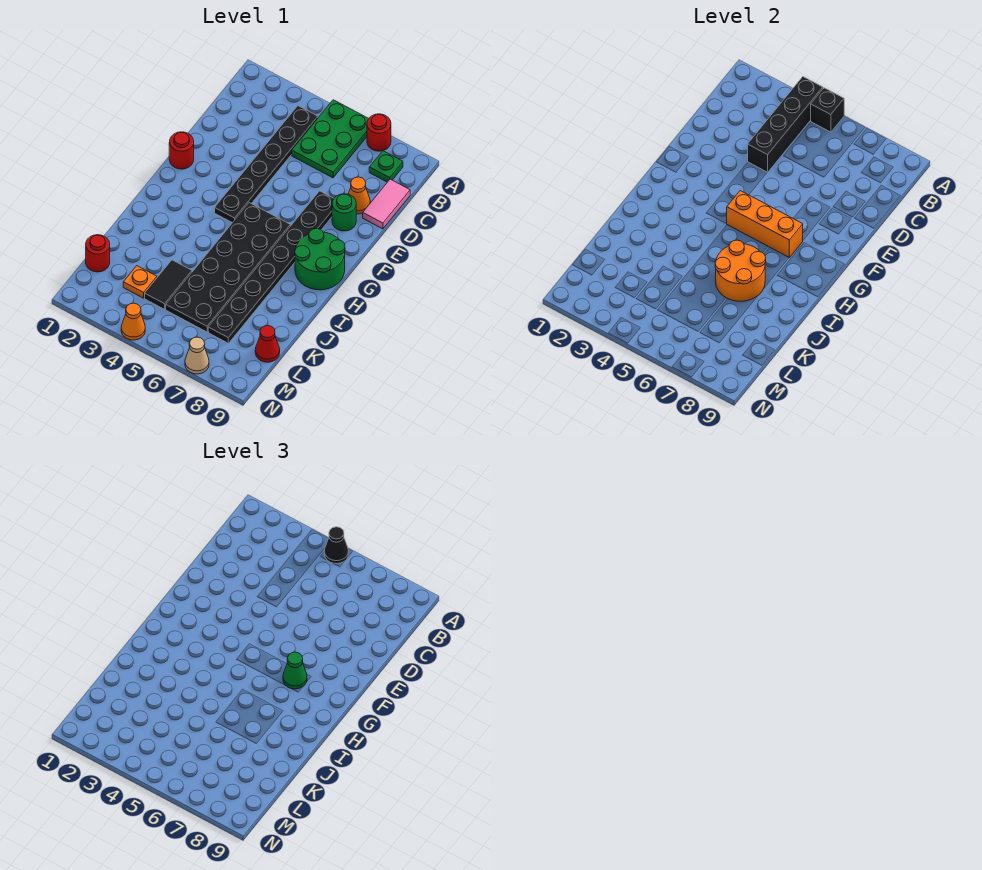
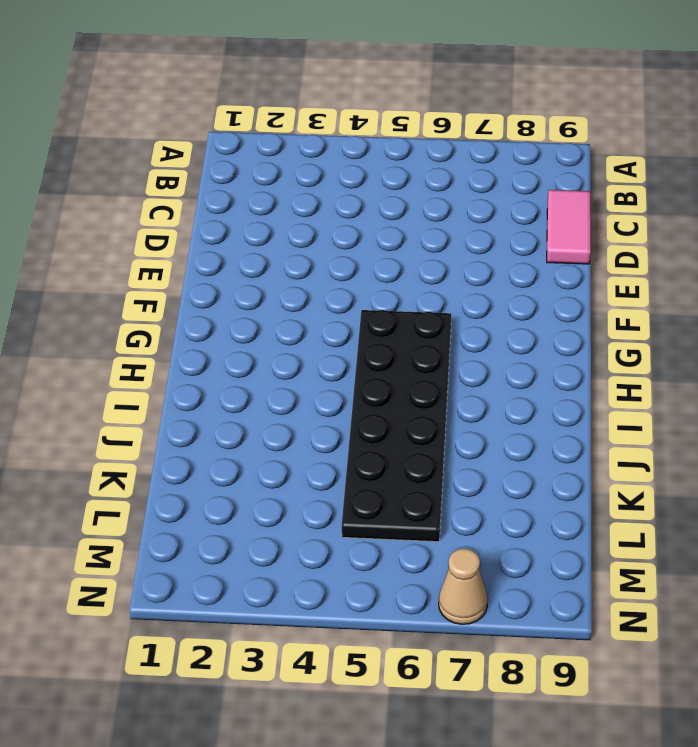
none -> green plate A5:C6 level 1
none -> red round brick A7 level 1
none -> black plate B4:G4 level 1

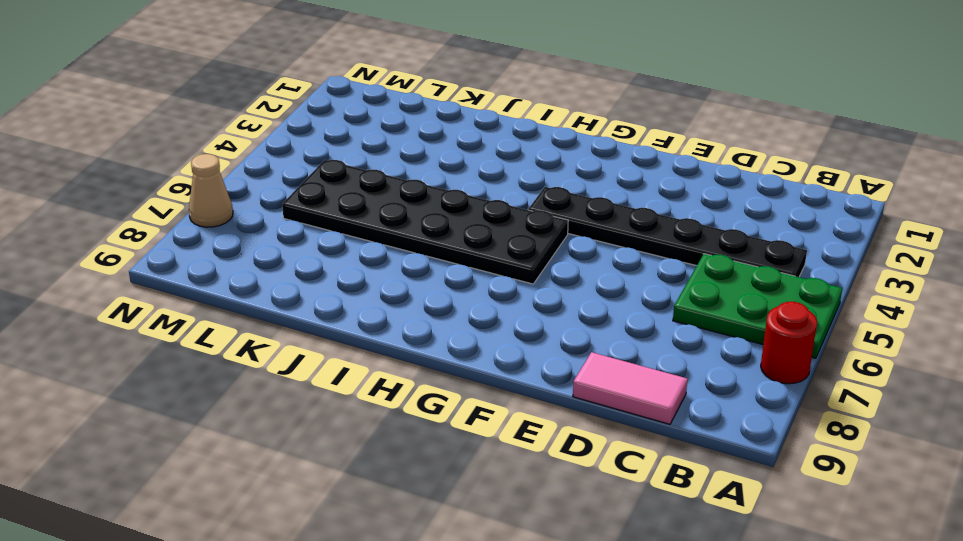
none -> green plate B8 level 1
none -> orange cone D8 level 1
none -> black plate E7:L7 level 1

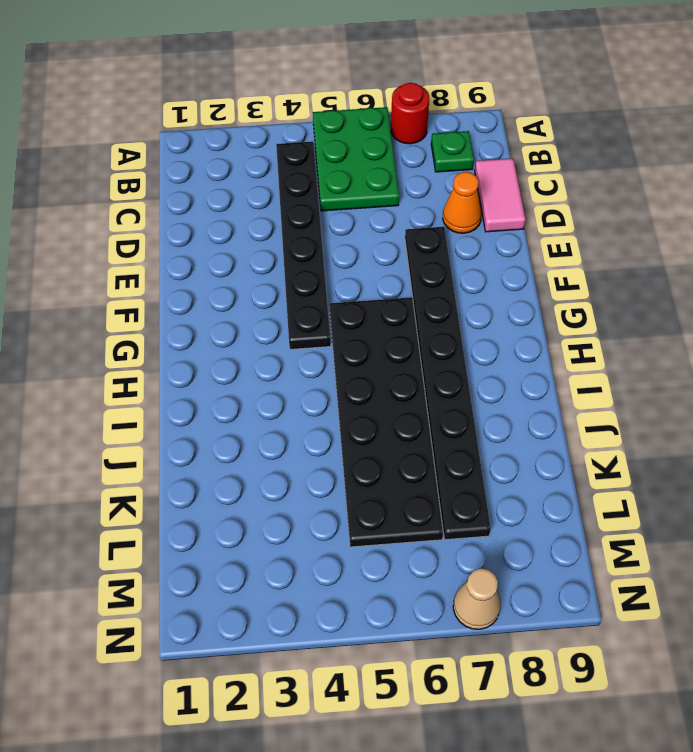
none -> green round brick E8 level 1
none -> red round brick F1 level 1
none -> green round brick G8:H9 level 1

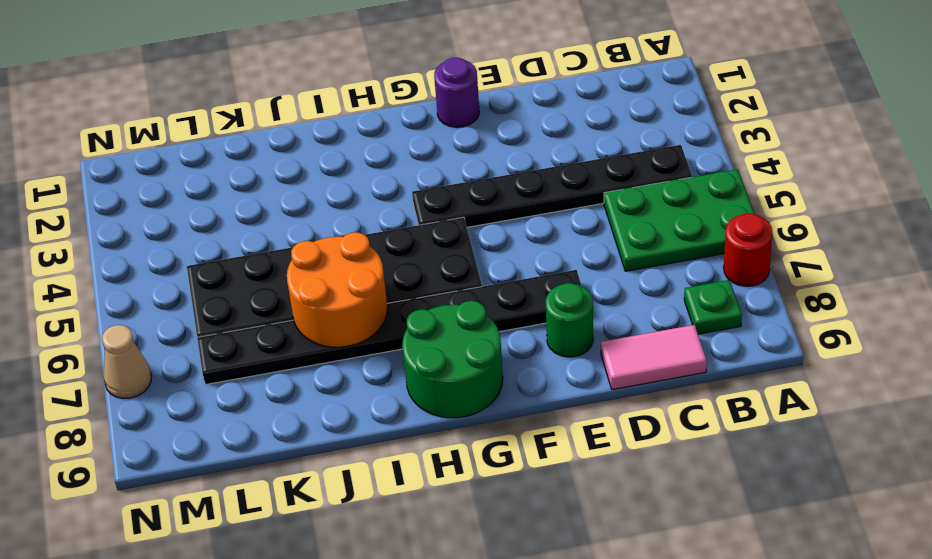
purple round brick F1 level 1 -> red round brick F1 level 1
none -> orange cone D8 level 1
none -> black tile K4:L4 level 1
none -> red round brick L1 level 1

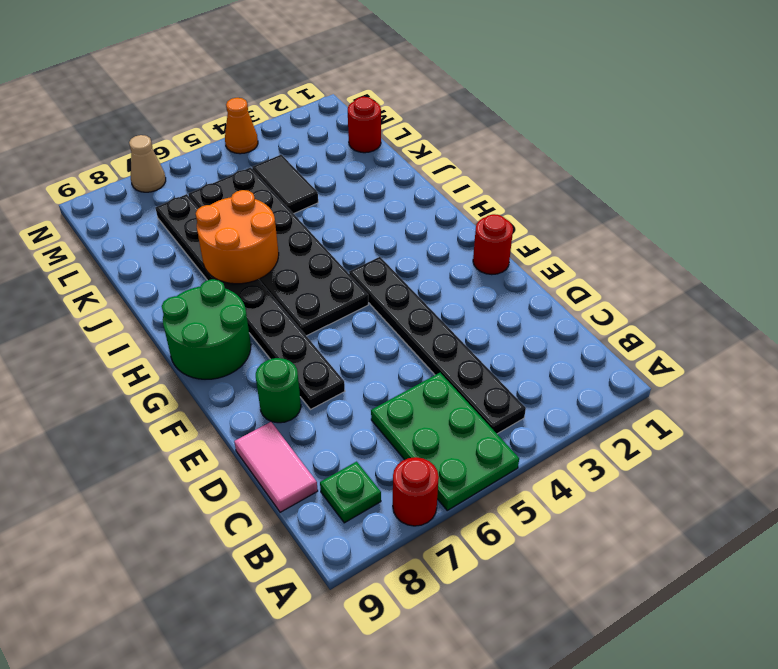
none -> orange cone D8 level 1
none -> orange plate L3 level 1
none -> red cone L9 level 1

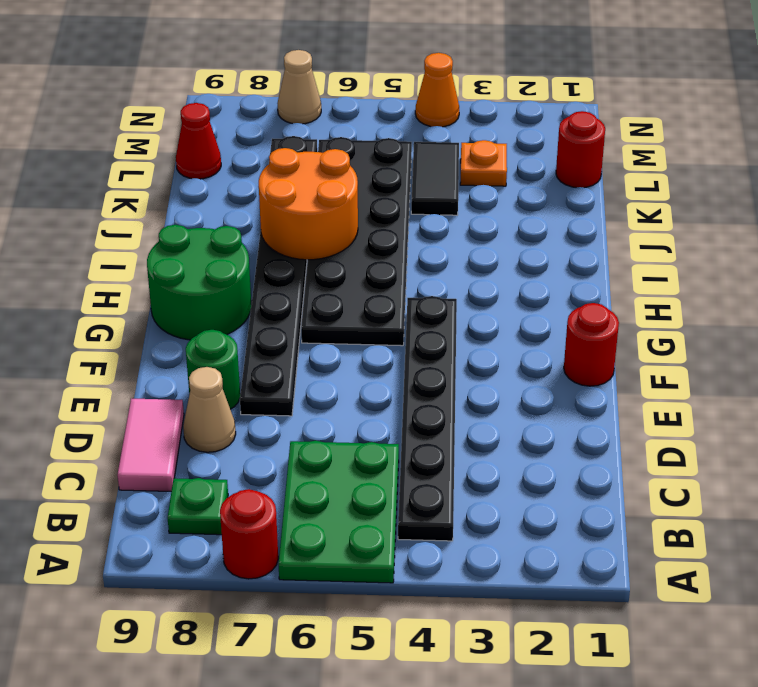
tan cone D8 level 1 -> orange cone D8 level 1
none -> black brick A4:D4 level 2
none -> black brick A5 level 2
none -> orange brick G5:G7 level 2

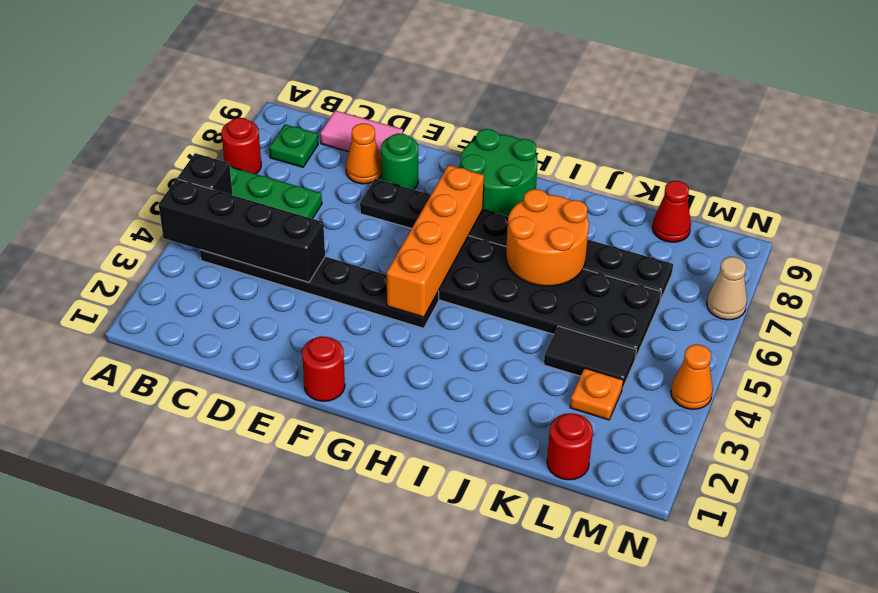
orange brick G4:G7 level 2 -> orange brick G5:G7 level 2
none -> black cone A5 level 3
none -> green cone G7 level 3

